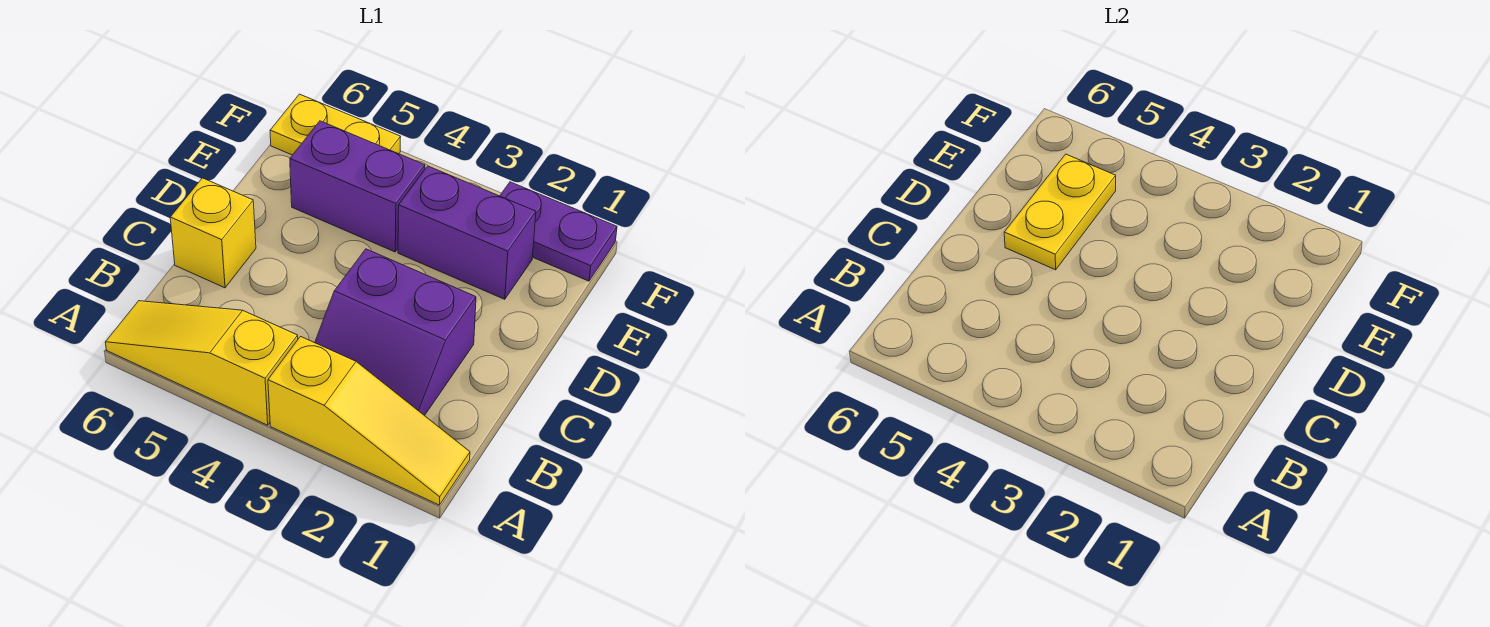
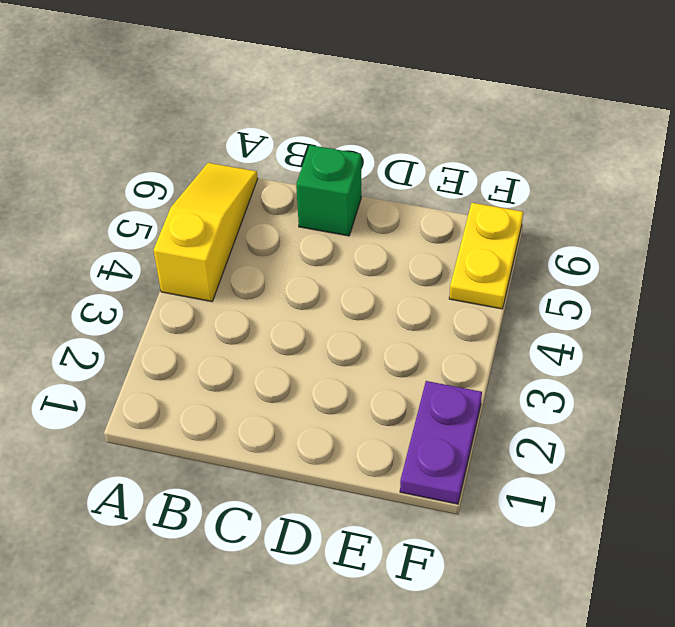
green brick C6 level 1 -> yellow brick C6 level 1
none -> yellow slope A1:A3 level 1 top 3
none -> purple slope B2:C3 level 1 top C

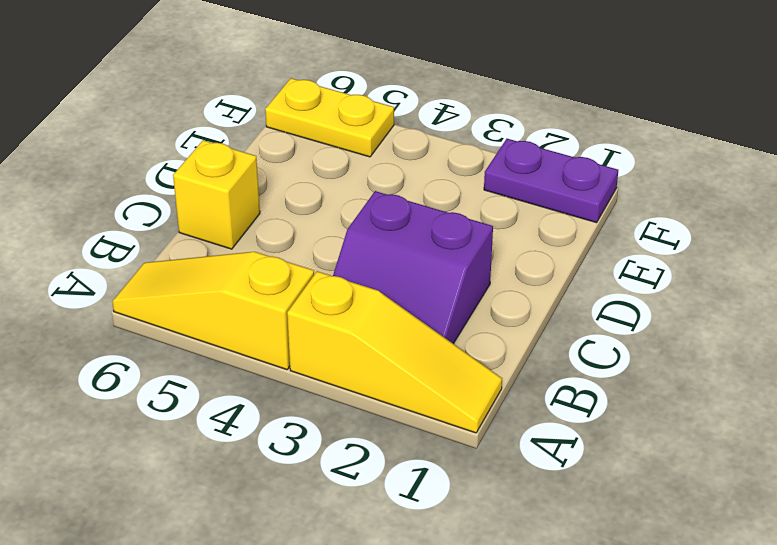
none -> purple brick E2:E3 level 1
none -> purple brick E4:E5 level 1

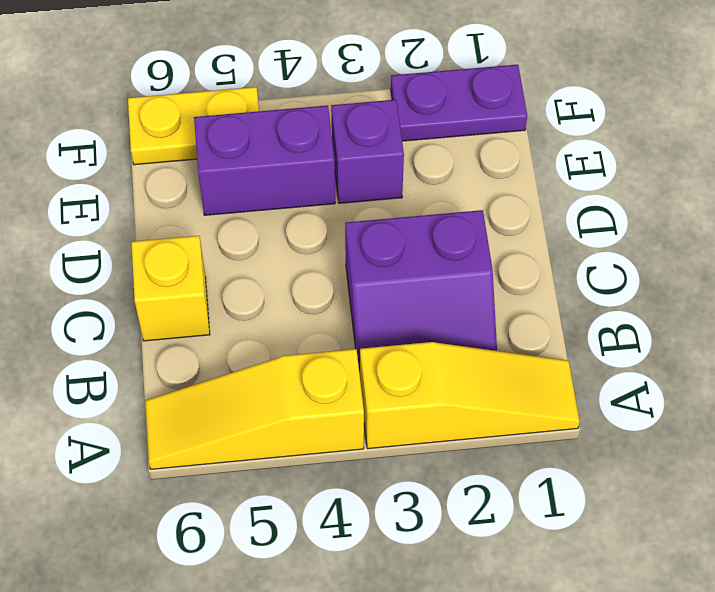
purple brick E3 level 1 -> purple brick E2:E3 level 1
none -> yellow plate D5:E5 level 2

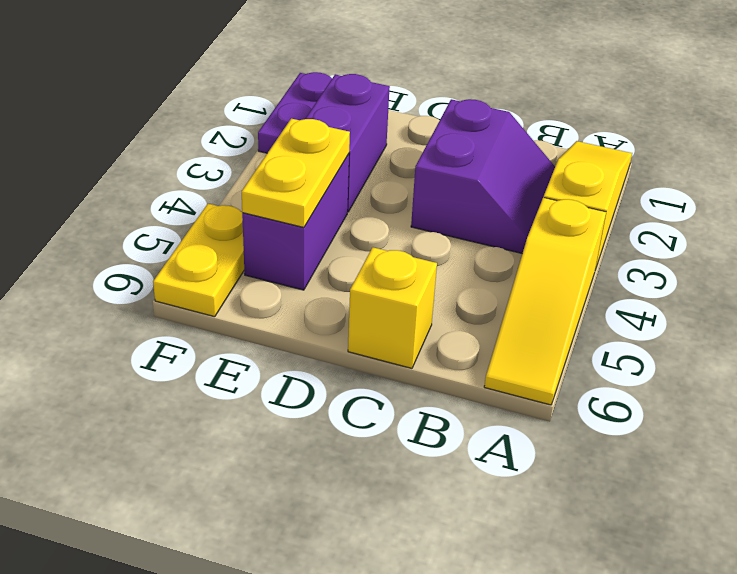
yellow plate E4:E5 level 2 -> yellow plate D5:E5 level 2

